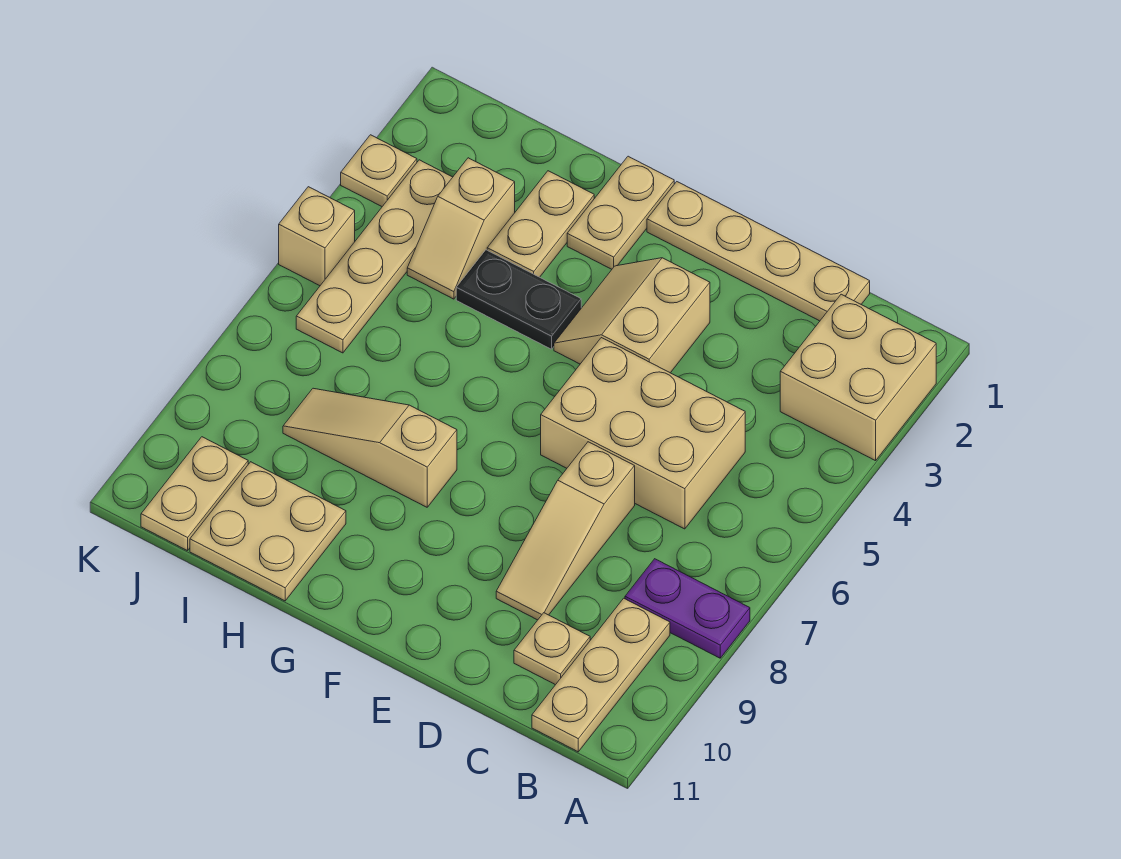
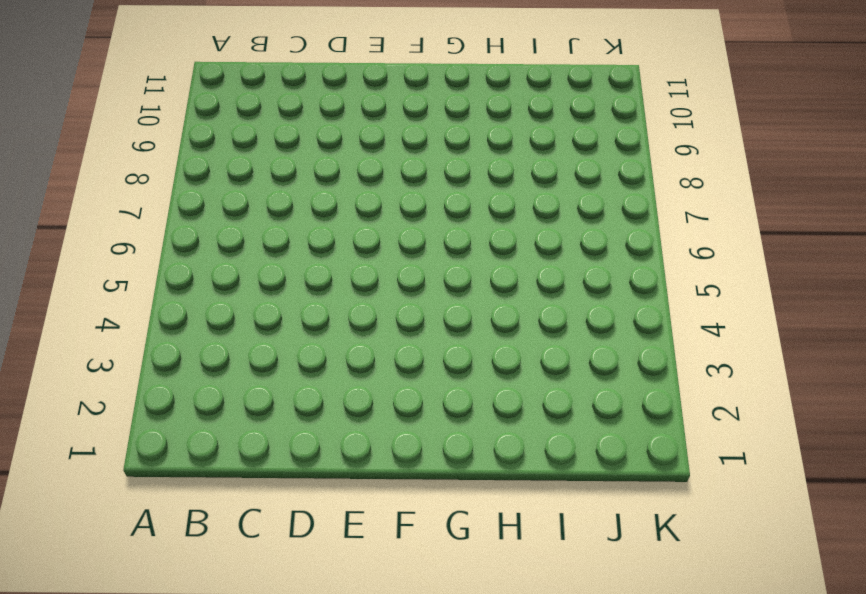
none -> tan brick A2:B3 level 1
none -> purple plate A8:B8 level 1
none -> tan plate B9:B11 level 1

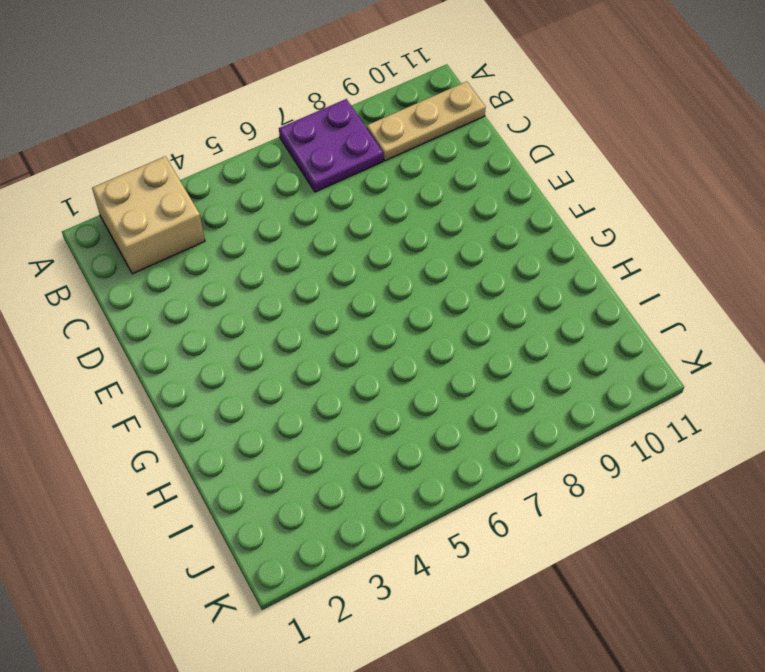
purple plate A7:B8 level 1 -> purple plate A8:B8 level 1
none -> tan plate C1:F1 level 1
none -> tan brick C5:E6 level 1
none -> tan plate C10 level 1

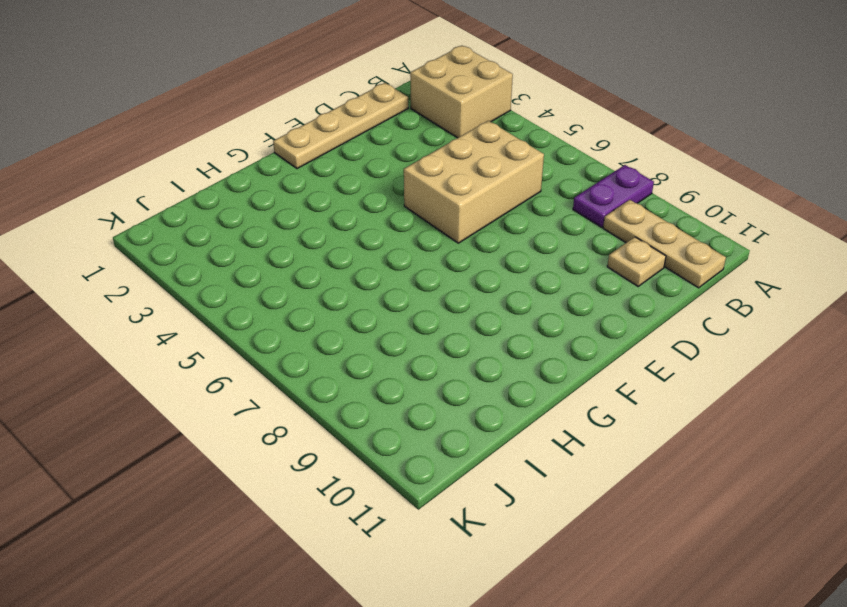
none -> tan slope D7:D9 level 1 top 7
none -> tan slope E3:F4 level 1 top E
none -> tan plate G1:G2 level 1

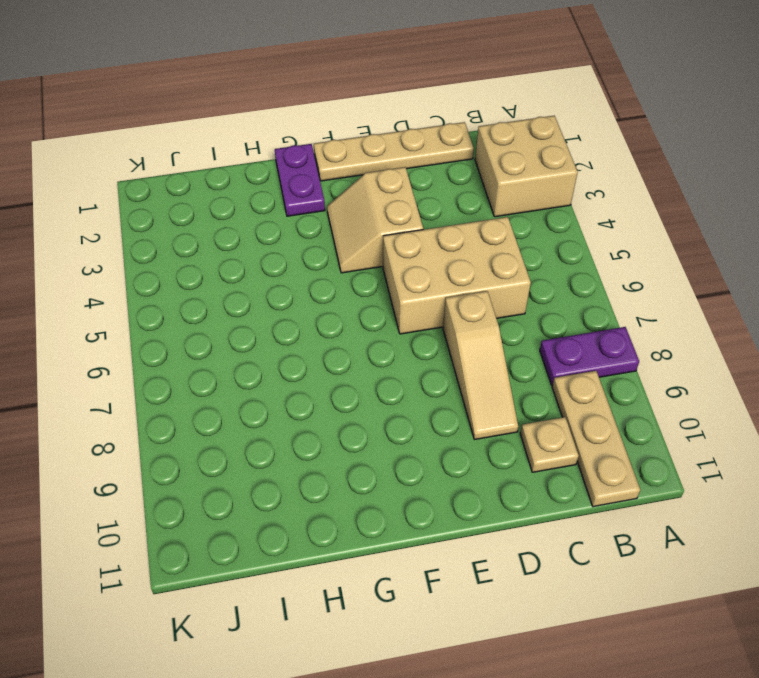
purple plate G1:G2 level 1 -> tan plate G1:G2 level 1
none -> black plate G4:H4 level 1
none -> tan slope G8:I8 level 1 top G
none -> tan plate H2:H3 level 1

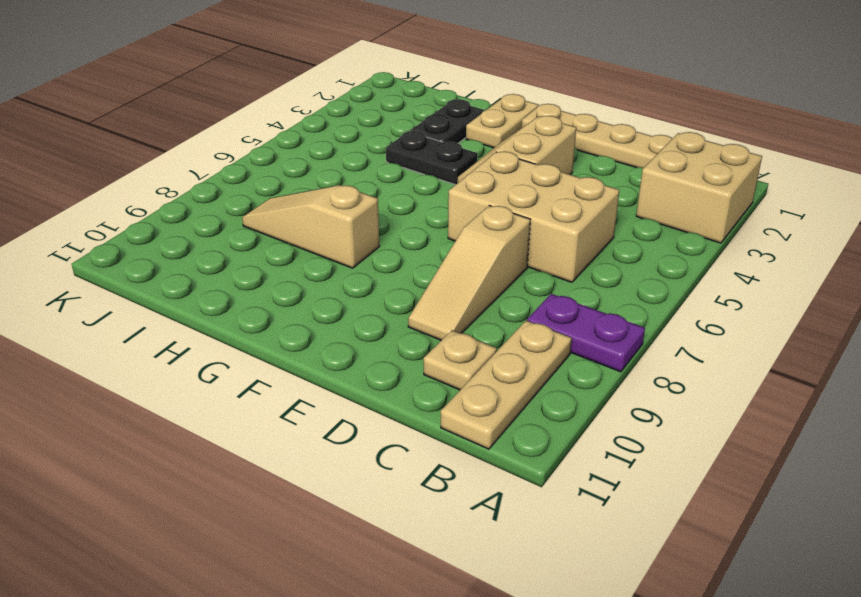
black plate H2:H3 level 1 -> tan plate H2:H3 level 1
none -> tan plate H10:I11 level 1
none -> tan slope I3:I4 level 1 top 3
none -> tan plate J3:J6 level 1

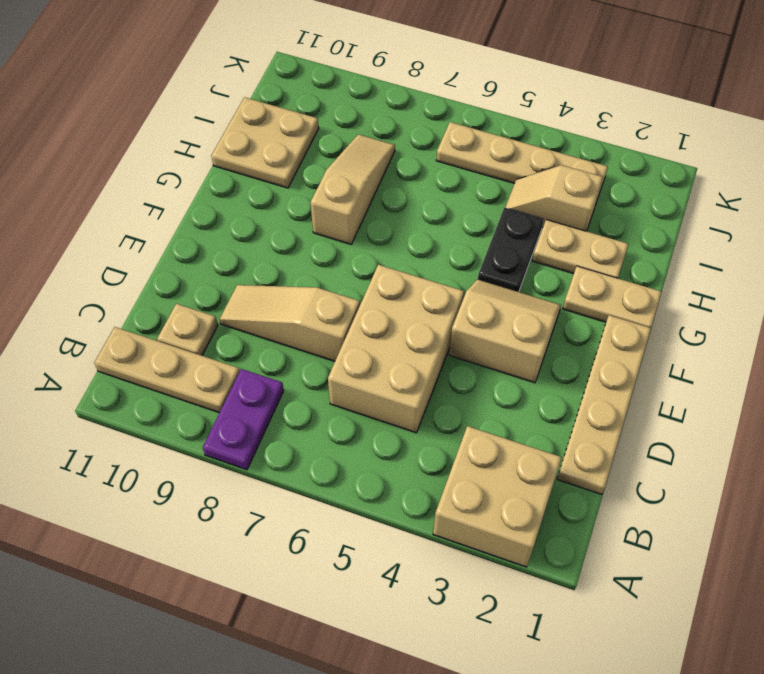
none -> tan plate J10:J11 level 1
none -> tan plate K3 level 1
none -> tan brick K5 level 1

